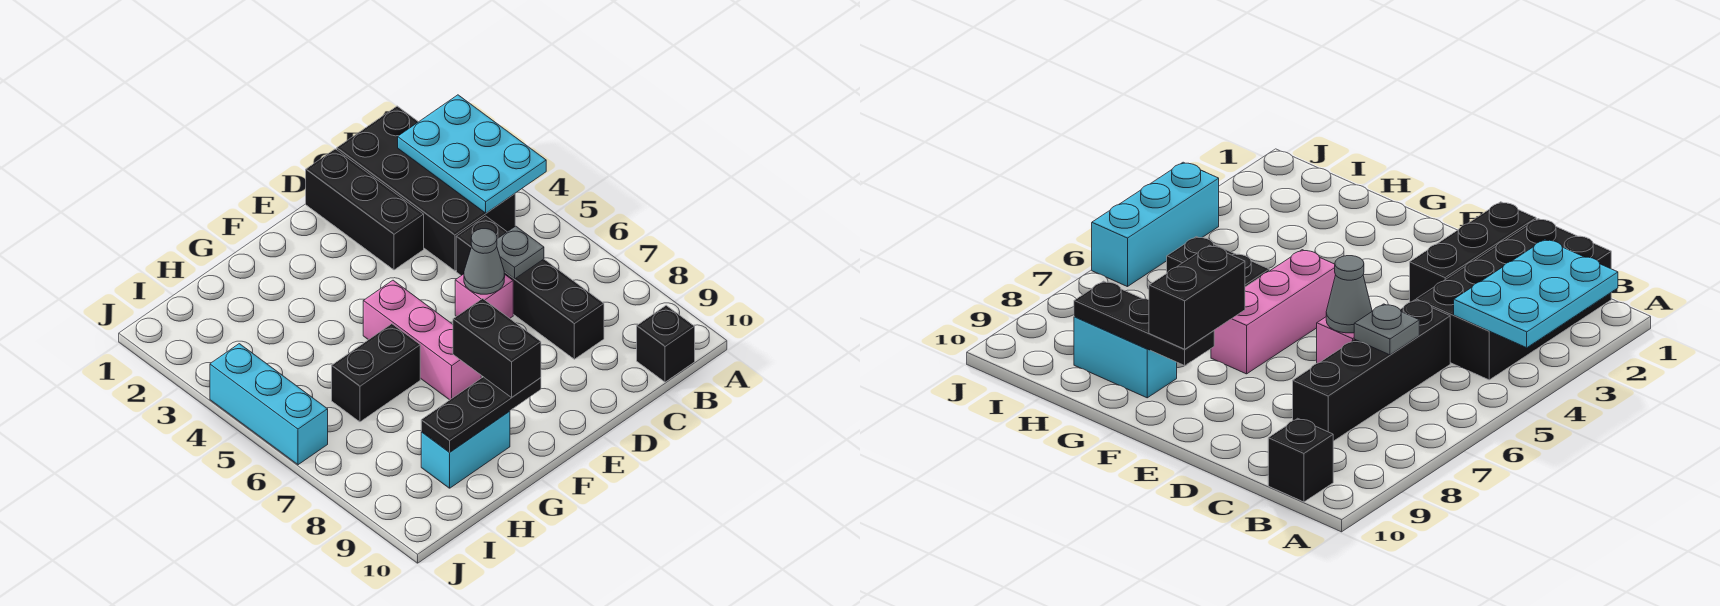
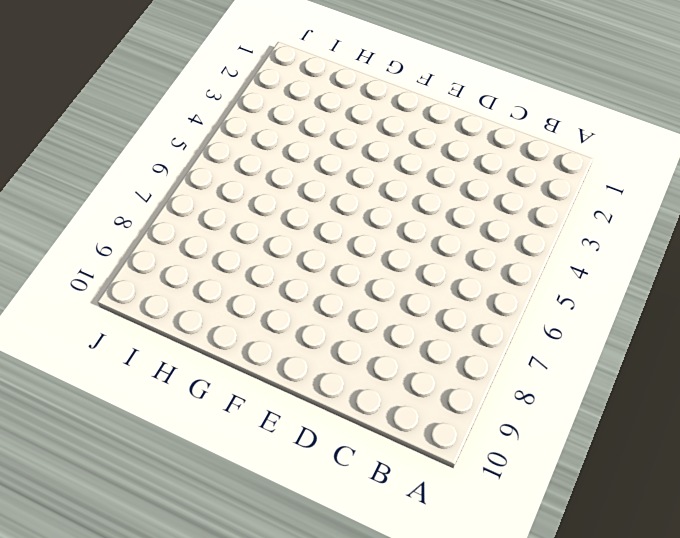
none -> black brick B1:C4 level 1
none -> black brick B10 level 1
none -> black brick C5:C8 level 1

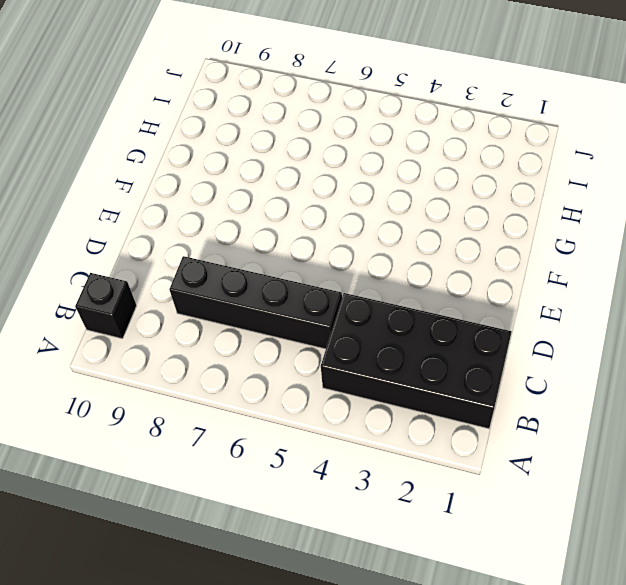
none -> black brick D1:D3 level 1
none -> pink brick D6 level 1
none -> pink brick F5:F7 level 1

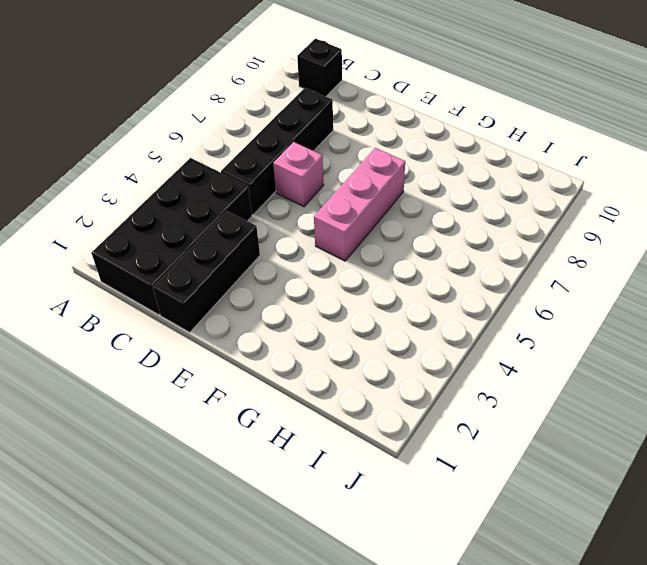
none -> black brick G6:H6 level 1
none -> cyan brick G9:H9 level 1
none -> cyan brick J4:J6 level 1

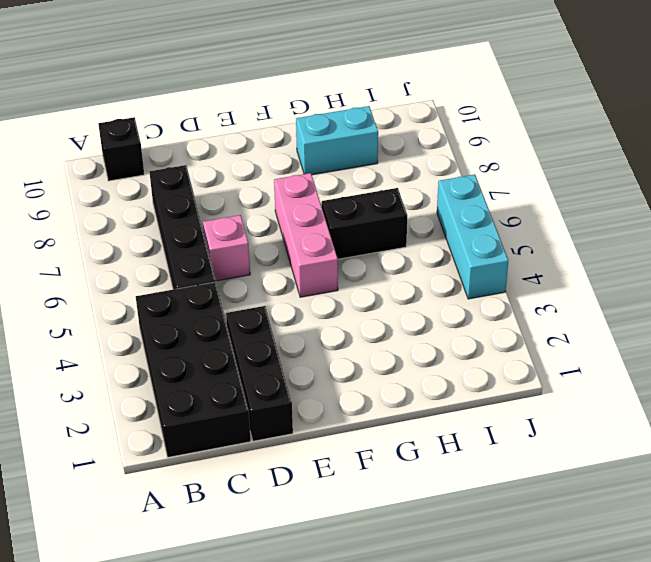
none -> cyan plate A2:B4 level 2
none -> grey plate C6 level 2
none -> grey cone D6 level 2

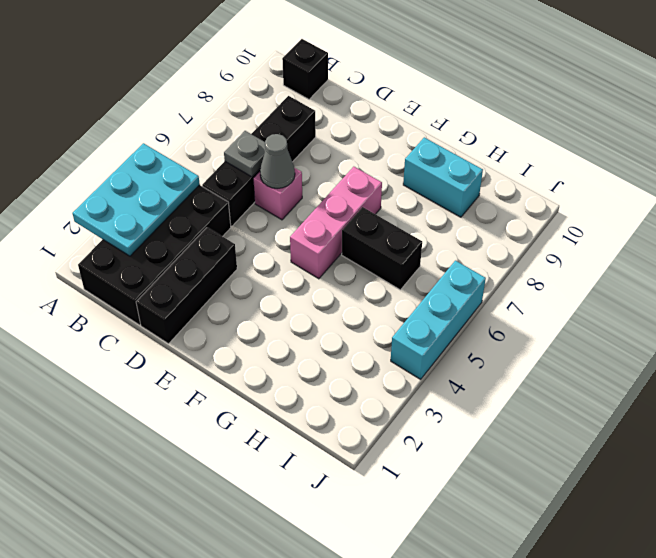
none -> black plate F9:H9 level 2
none -> black brick F8:F9 level 3

